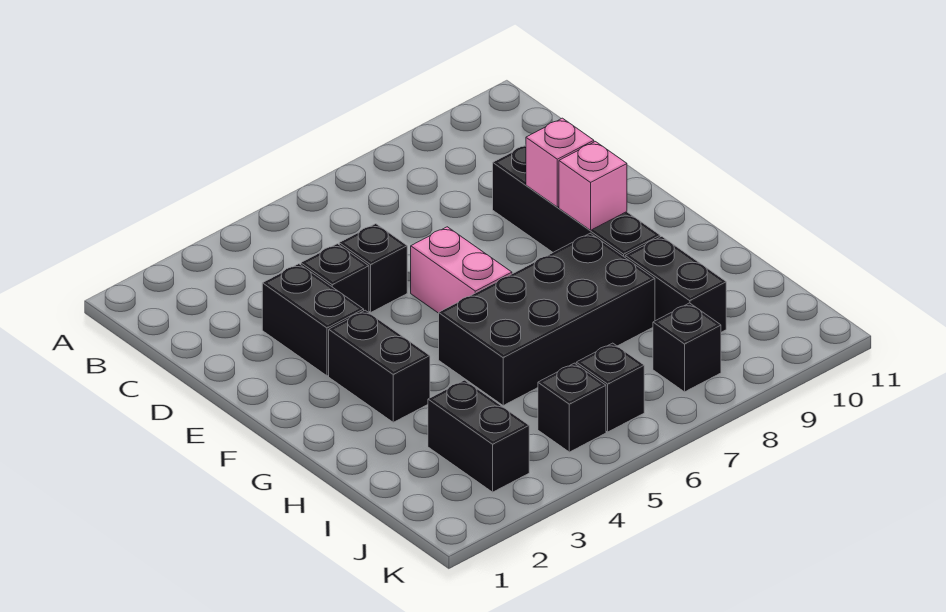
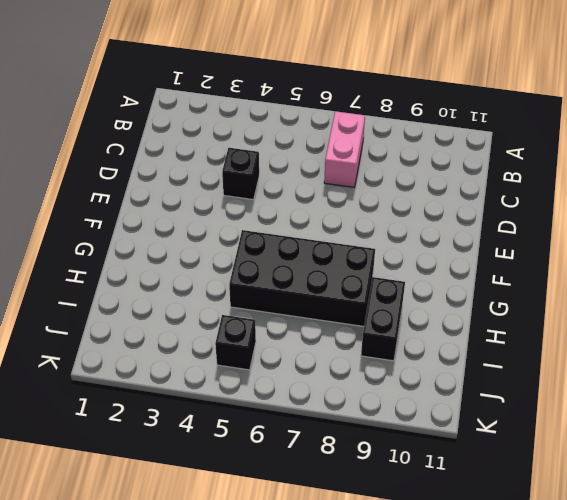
pink brick B7:C7 level 1 -> pink brick E6:F6 level 1
none -> black brick D3:E3 level 1
none -> black brick D5 level 1
none -> black brick D9:G9 level 1

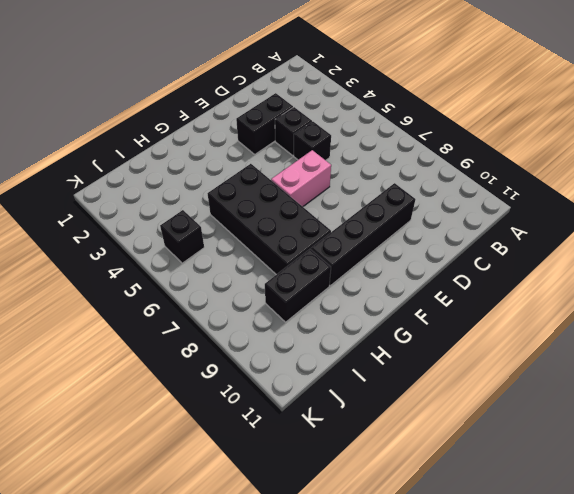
none -> black brick F3:G3 level 1
none -> black brick I3:J3 level 1
none -> black brick J6 level 1

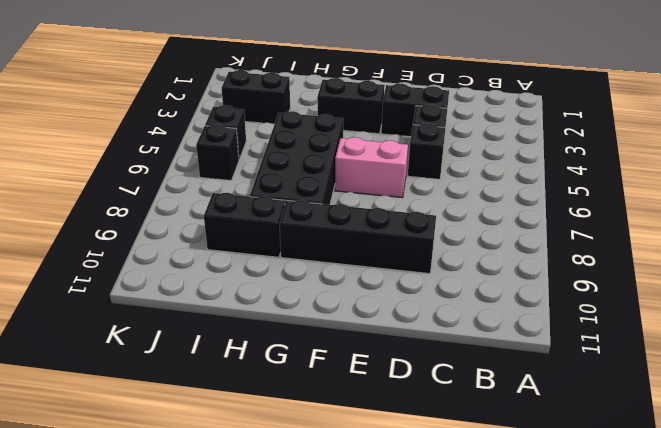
none -> black brick J8 level 1
none -> pink brick E9 level 2
none -> pink brick F9 level 2

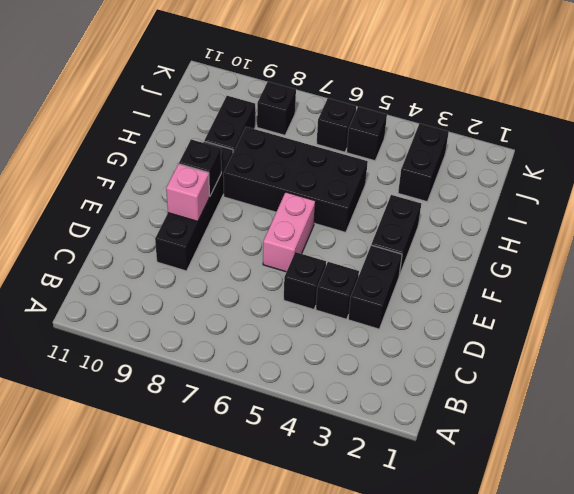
black brick F9 level 2 -> pink brick F9 level 2

